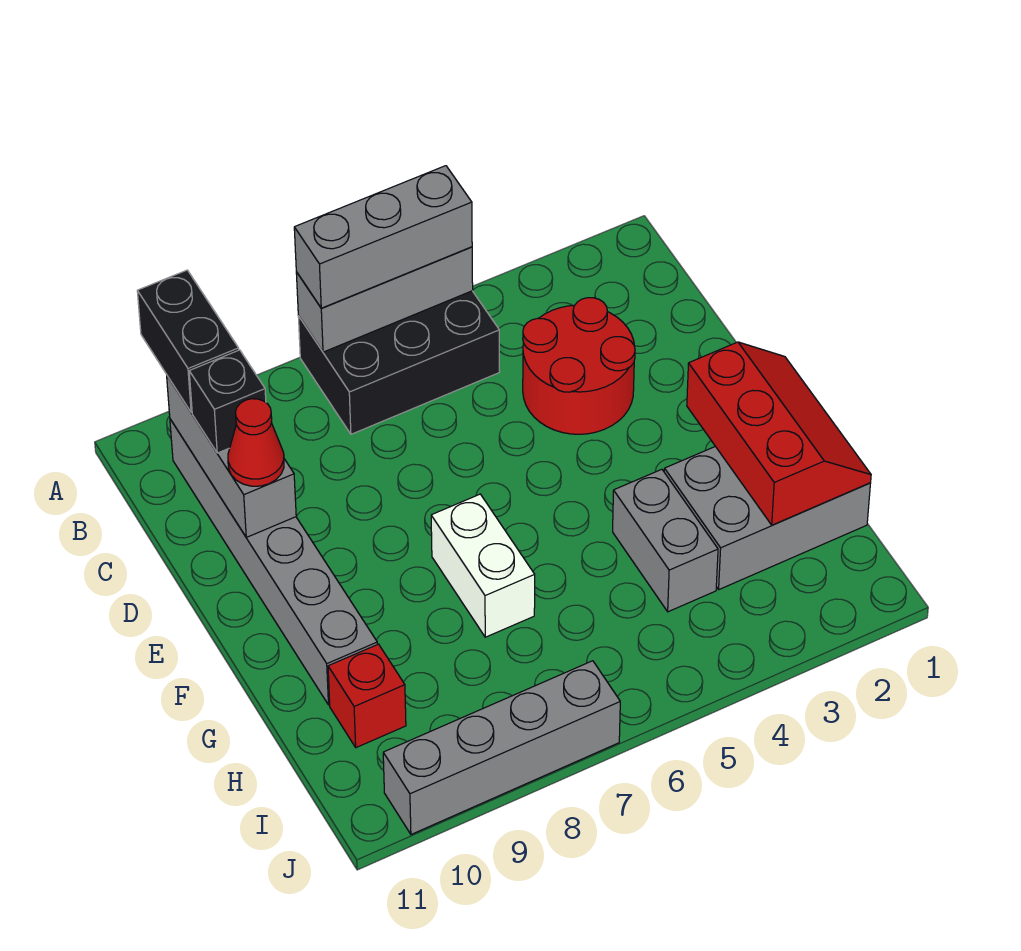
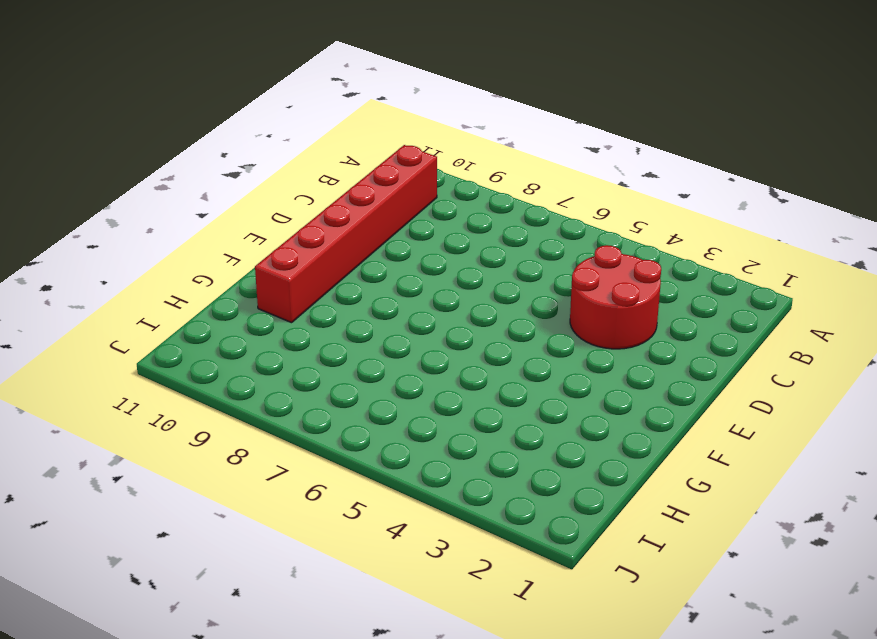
red brick B10:G10 level 1 -> grey brick B10:G10 level 1
none -> black brick A5:B7 level 1
none -> white brick F7:G7 level 1
none -> grey brick G1:H3 level 1

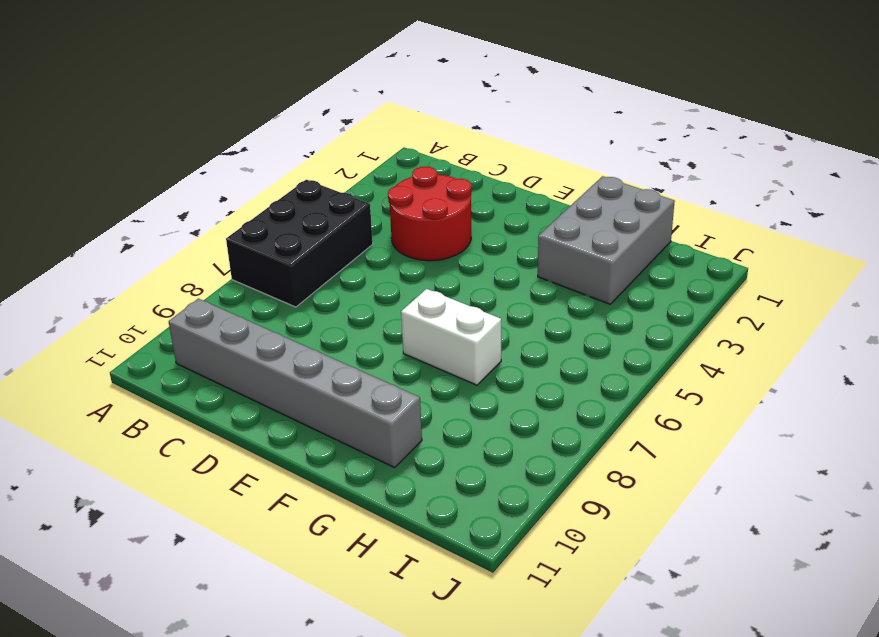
none -> grey brick G4:H4 level 1
none -> red brick H10 level 1
none -> grey brick J7:J10 level 1

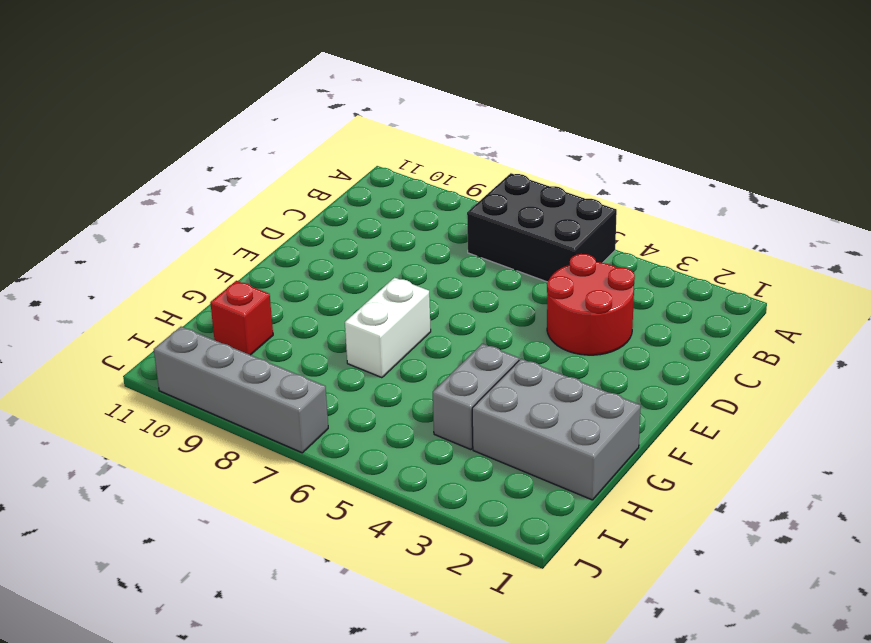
none -> grey brick B10:G10 level 1
none -> grey brick A5:A7 level 2
none -> grey brick B10:D10 level 2

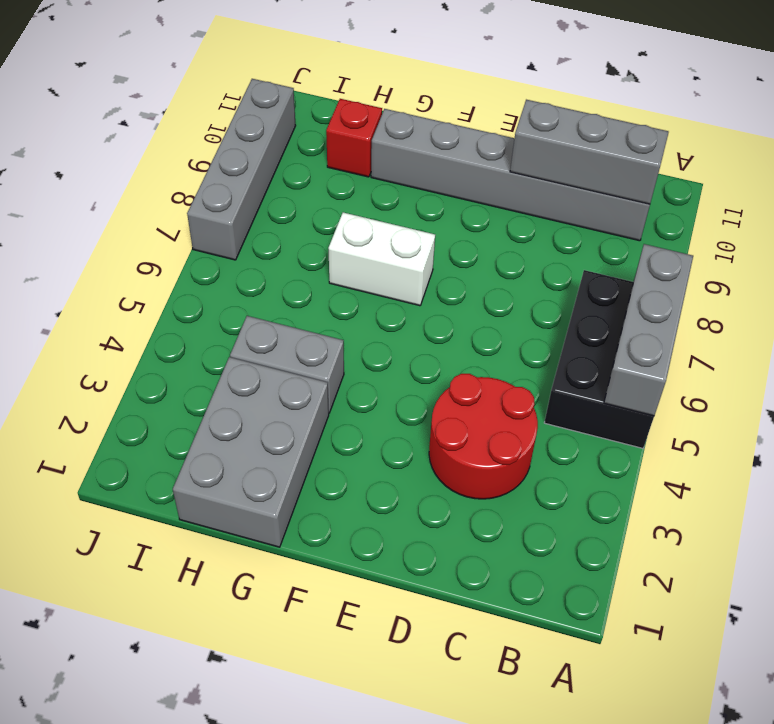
none -> red slope F1:H2 level 2 top 2
none -> grey brick A5:A7 level 3
none -> black brick A10:B10 level 3

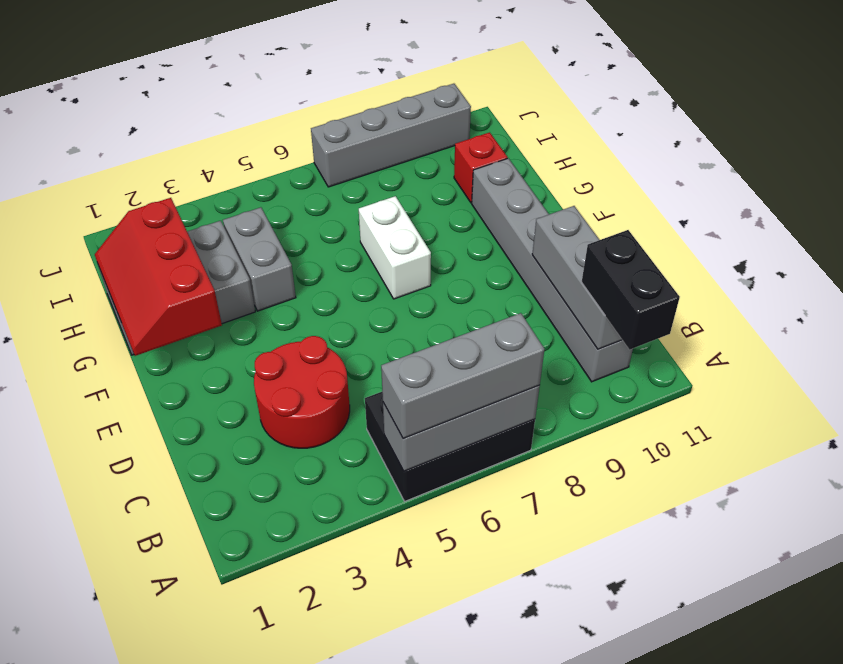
none -> black brick C10 level 3
none -> red cone D10 level 3

